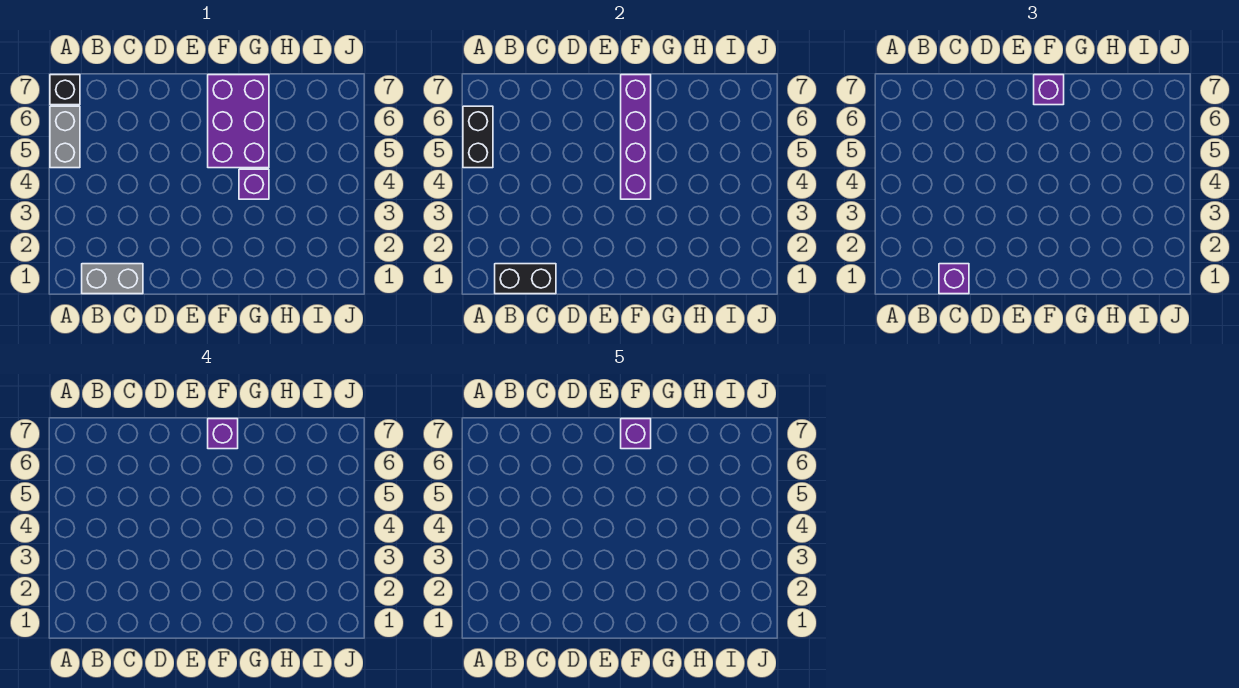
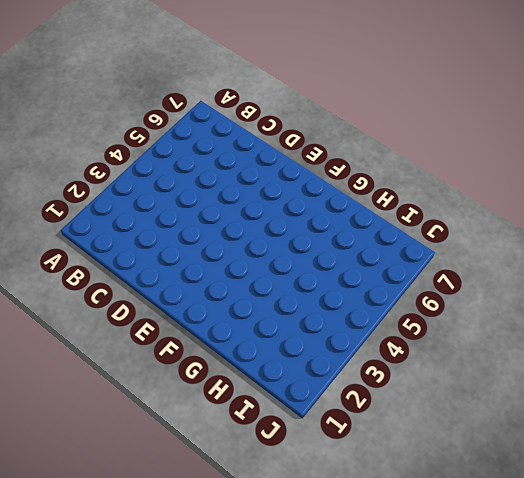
none -> grey brick A5:A6 level 1
none -> black brick A7 level 1
none -> grey brick B1:C1 level 1

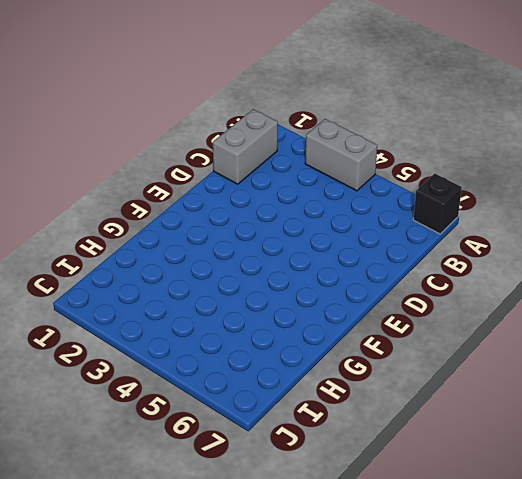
grey brick A3:A4 level 1 -> grey brick A5:A6 level 1
none -> purple brick F5:G7 level 1
none -> purple brick G4 level 1
none -> black brick A5:A6 level 2

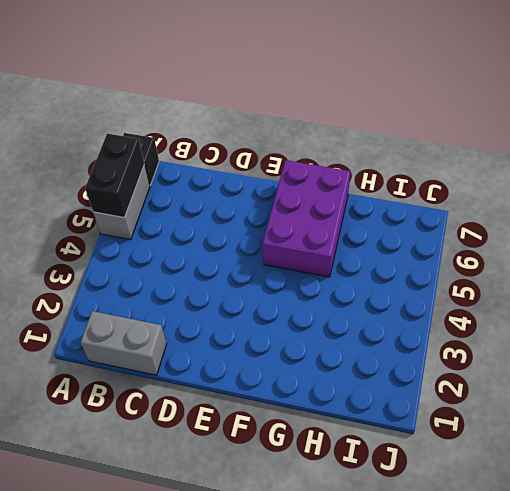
none -> purple brick G4 level 1
none -> black brick B1:C1 level 2
none -> purple brick F4:F7 level 2

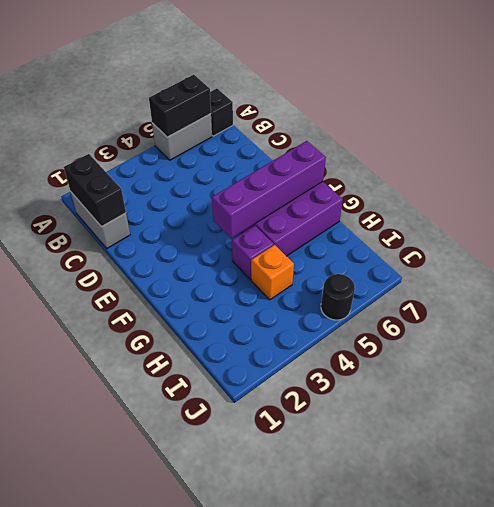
orange brick H4 level 1 -> none
black round brick J5 level 1 -> none
none -> purple brick C1 level 3
none -> purple brick F7 level 3
none -> purple brick F7 level 4

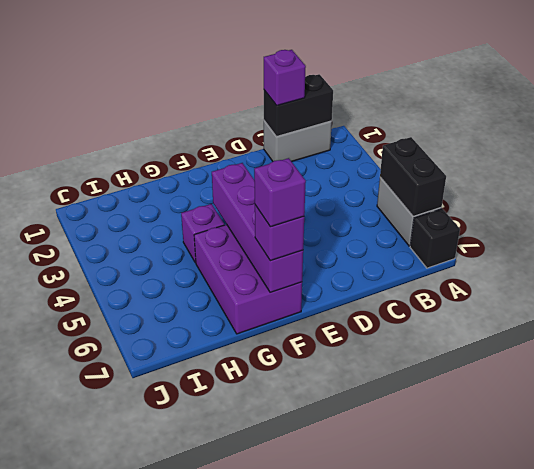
none -> purple brick F7 level 5

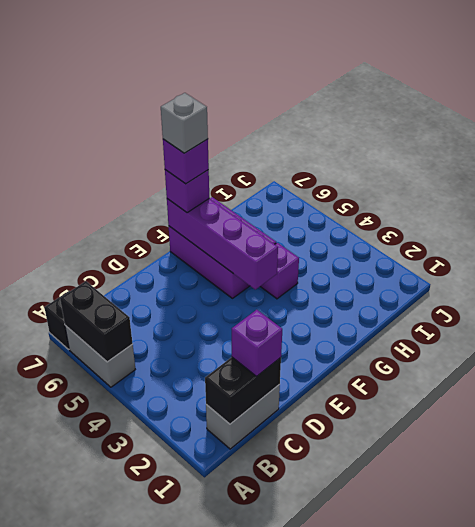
grey brick F7 level 5 -> purple brick F7 level 5

